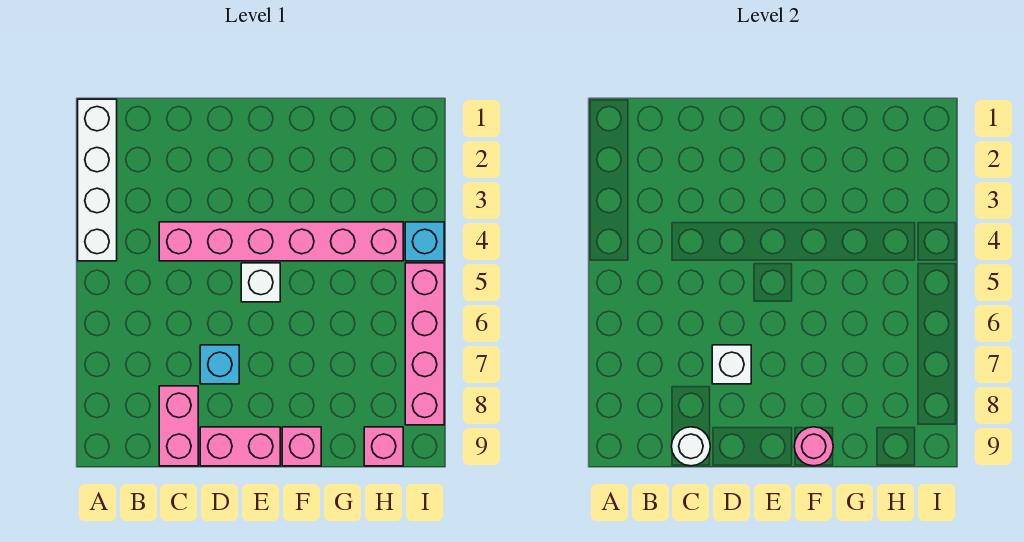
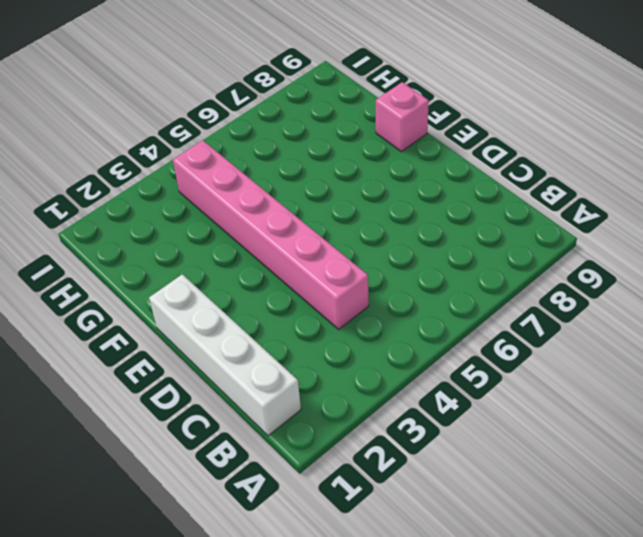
white brick B1:E1 level 1 -> white brick A1:A4 level 1
none -> pink brick C8:C9 level 1
none -> cyan brick D7 level 1
none -> pink brick D9:E9 level 1

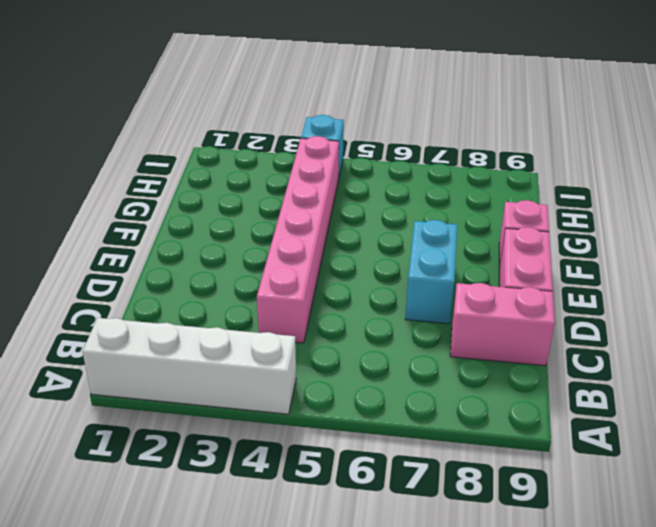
cyan brick D7:E7 level 1 -> cyan brick D7 level 1
none -> white brick E5 level 1
none -> pink brick H9 level 1
none -> pink brick I5:I8 level 1

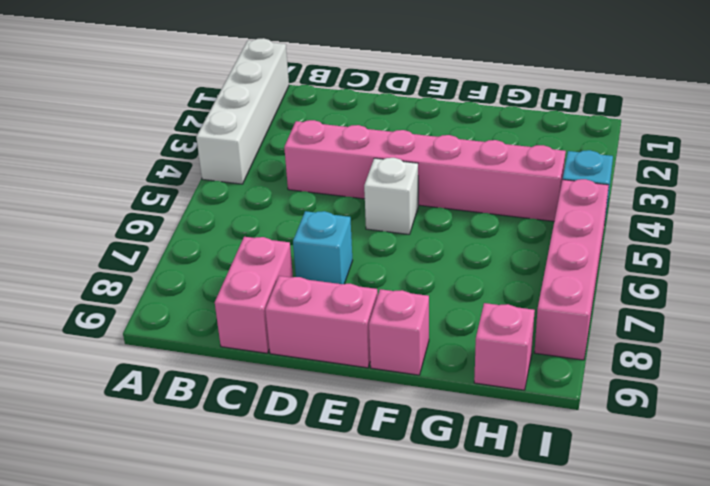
none -> white round brick C9 level 2
none -> white brick D7 level 2
none -> pink round brick F9 level 2

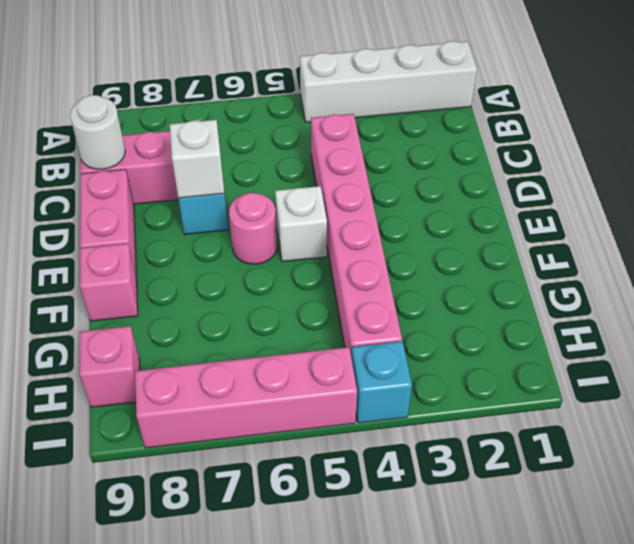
pink round brick E6 level 1 -> pink round brick F9 level 2

